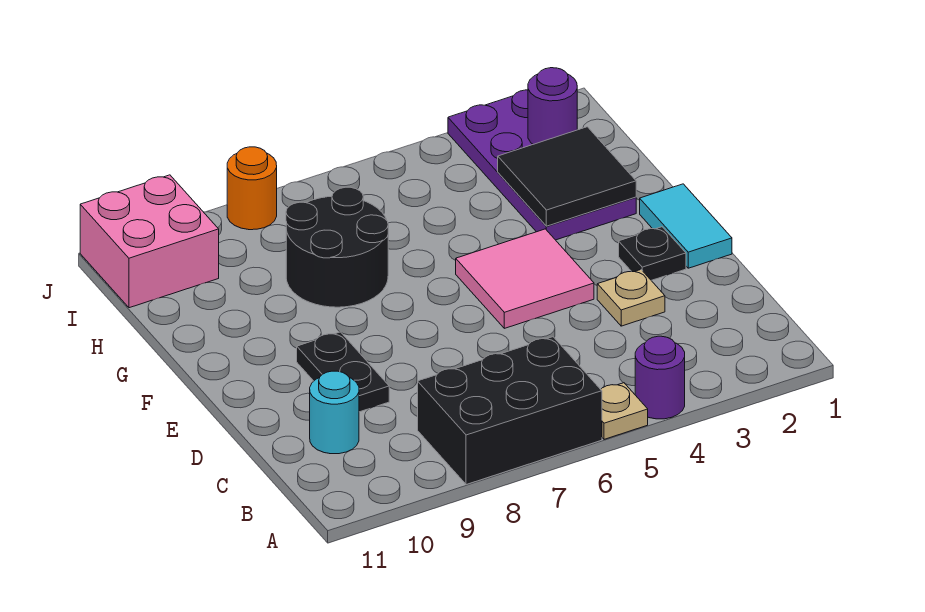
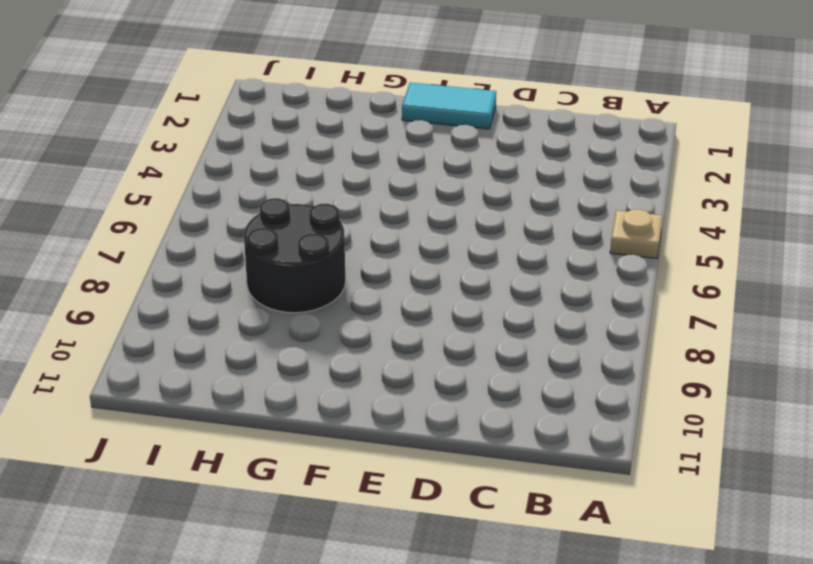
none -> purple round brick A4 level 1
none -> black brick A6:B8 level 1
none -> cyan round brick C10 level 1

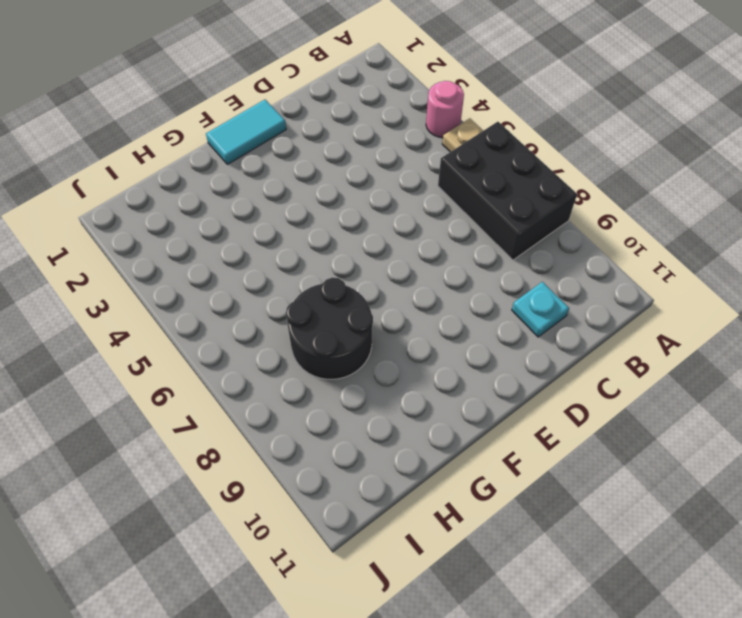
pink round brick A4 level 1 -> purple round brick A4 level 1
cyan plate C10 level 1 -> cyan round brick C10 level 1
none -> tan plate D3 level 1
none -> black plate D9:E9 level 1
none -> black plate E2 level 1

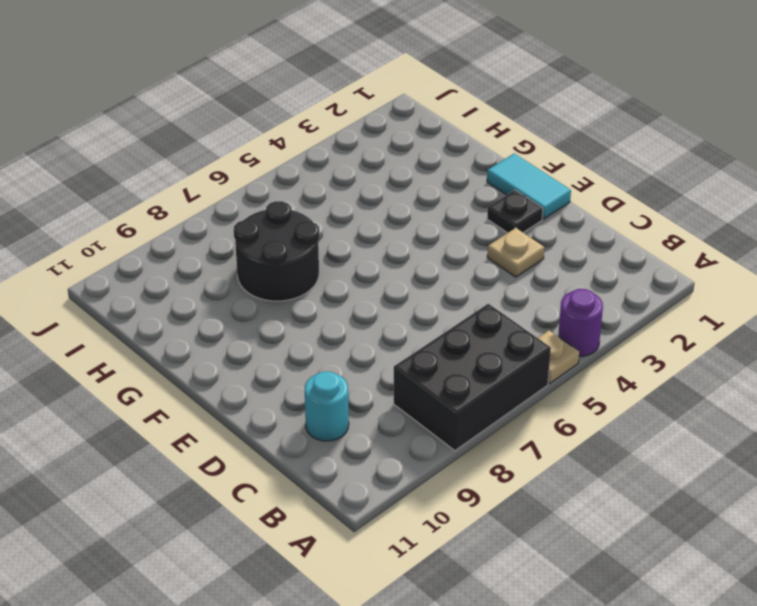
none -> black plate D9:E9 level 1
none -> pink tile E4:F5 level 1
none -> purple plate G2:J3 level 1

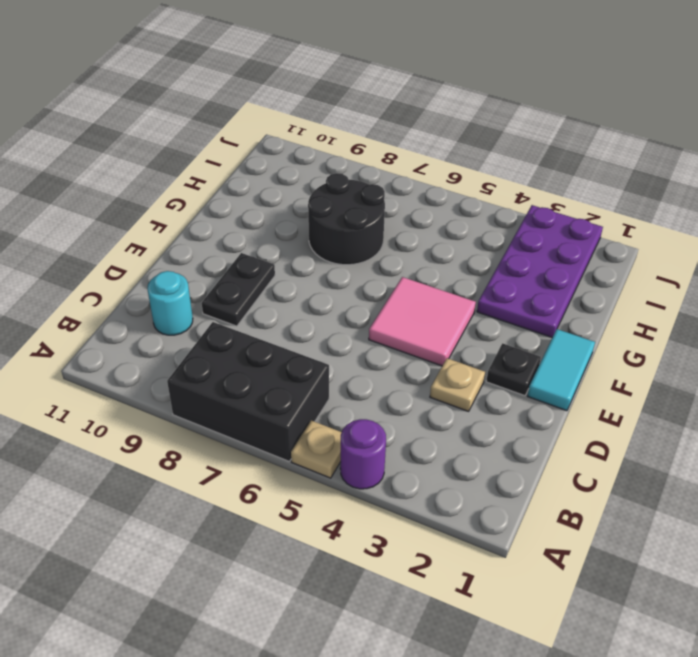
none -> pink brick I10:J11 level 1
none -> orange round brick J8 level 1
none -> black tile G2:H3 level 2

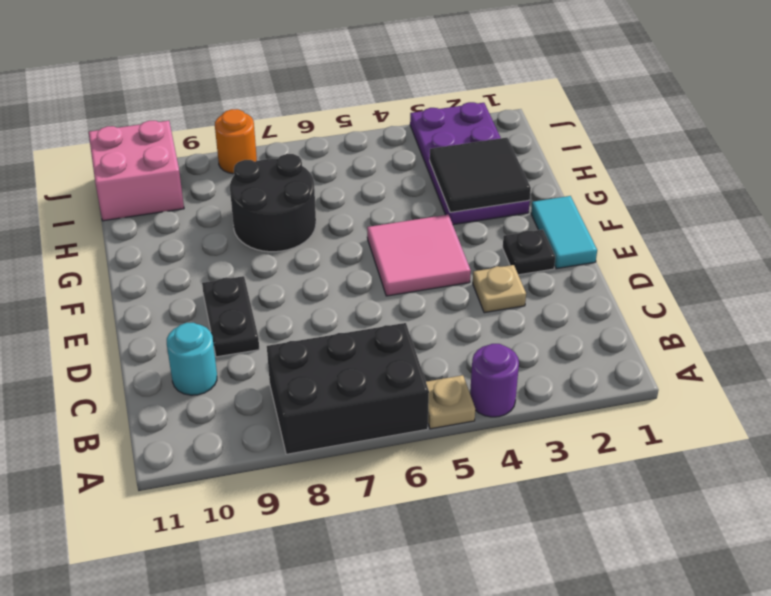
none -> purple round brick I2 level 2

